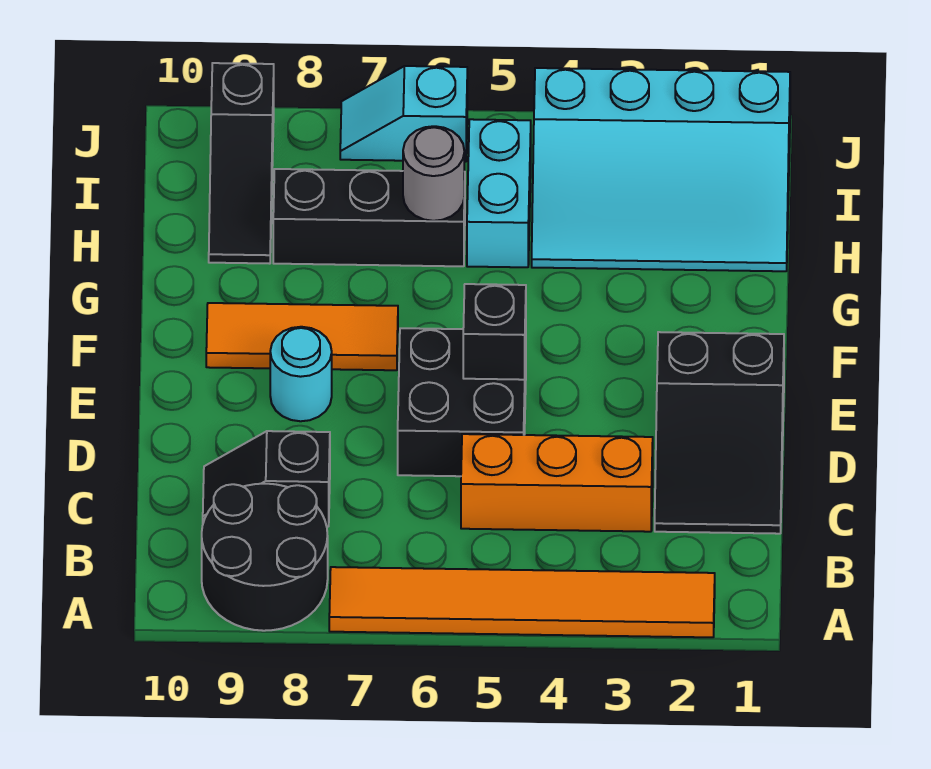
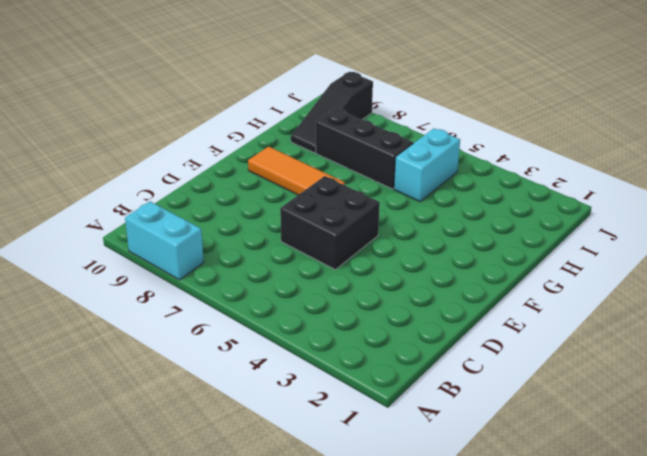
cyan brick A8:A9 level 1 -> black round brick A8:B9 level 1
none -> orange tile A2:A7 level 1
none -> black slope C1:E2 level 1 top E
none -> orange brick C3:C5 level 1

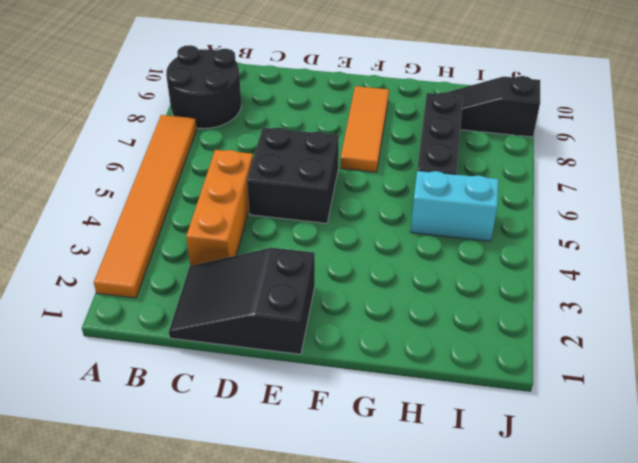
none -> black slope C8:C9 level 1 top 8
none -> cyan round brick E8 level 1
none -> cyan slope H1:J4 level 1 top J

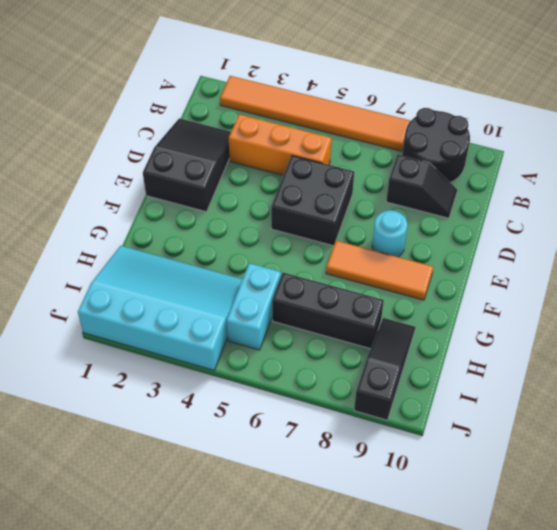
none -> cyan slope J6:J7 level 1 top 6
none -> black brick E5 level 2
none -> grey round brick H6 level 2

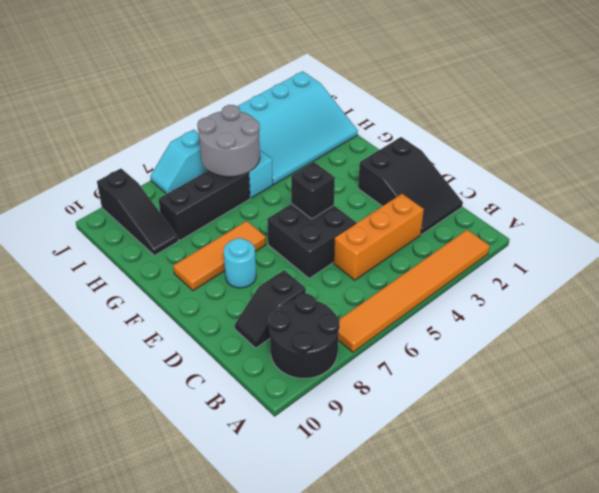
grey round brick H5:I6 level 2 -> grey round brick H6 level 2

